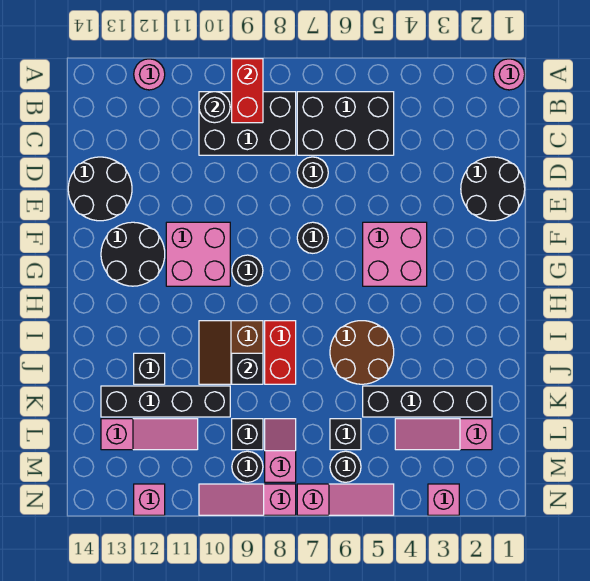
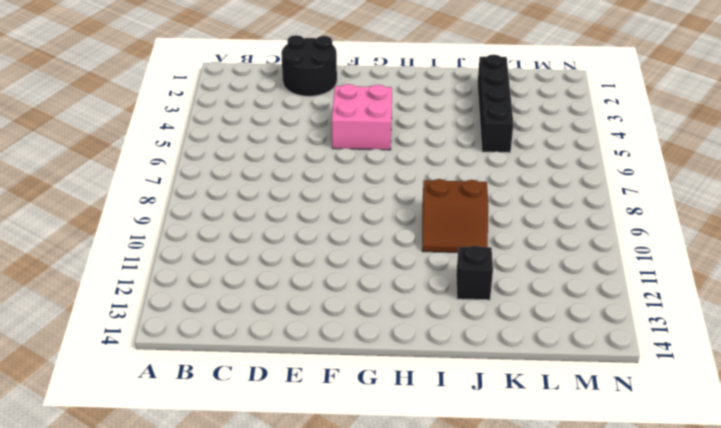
none -> pink round brick A1 level 1
none -> pink round brick A12 level 1
none -> black brick B5:C7 level 1
none -> black brick B8:C10 level 1

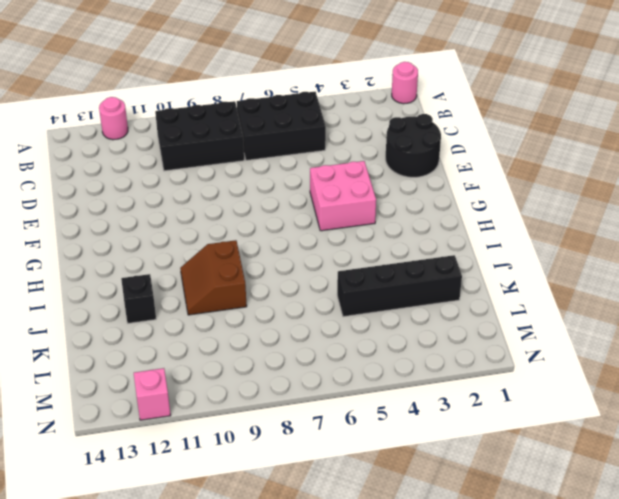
none -> black round brick D7 level 1
none -> black round brick D13:E14 level 1
none -> black round brick F7 level 1
none -> pink brick F10:G11 level 1

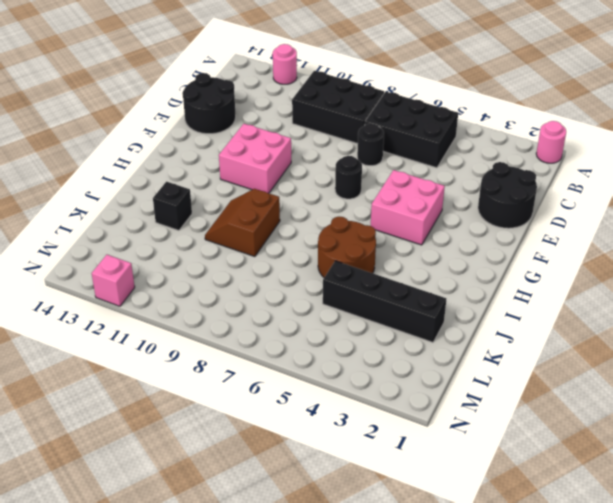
none -> black round brick F12:G13 level 1
none -> black round brick G9 level 1
none -> red brick I8:J8 level 1
none -> black brick K10:K13 level 1

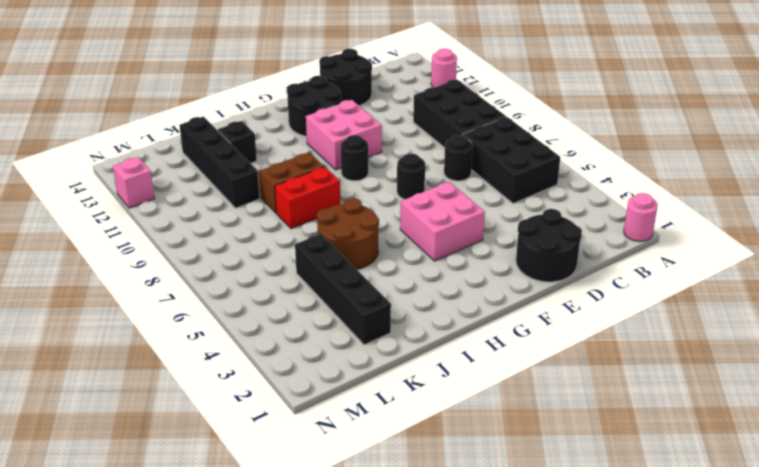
none -> pink slope L2:L4 level 1 top 2
none -> black brick L6 level 1
none -> pink slope L8:M8 level 1 top M
none -> black brick L9 level 1

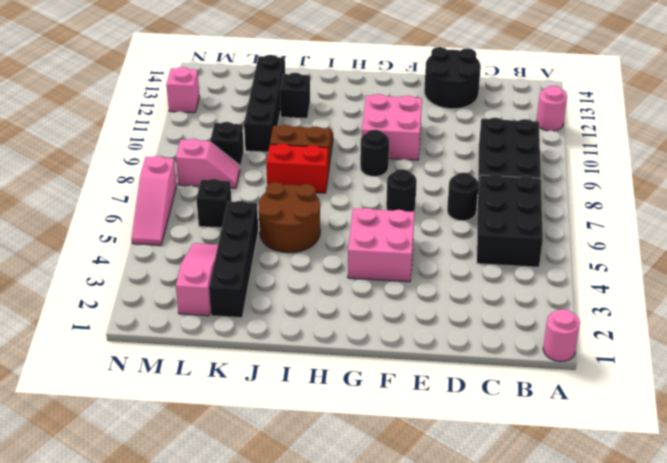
none -> black round brick D1:E2 level 1
none -> black round brick F12:G13 level 1
none -> pink slope L11:L13 level 1 top 13
none -> black round brick M6 level 1

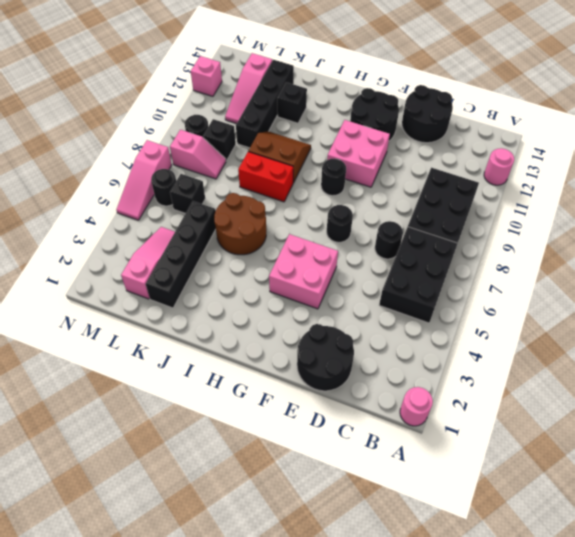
none -> pink brick N3 level 1
none -> pink slope N8:N10 level 1 top 8
none -> red brick A9:B9 level 2
none -> black round brick B10 level 2

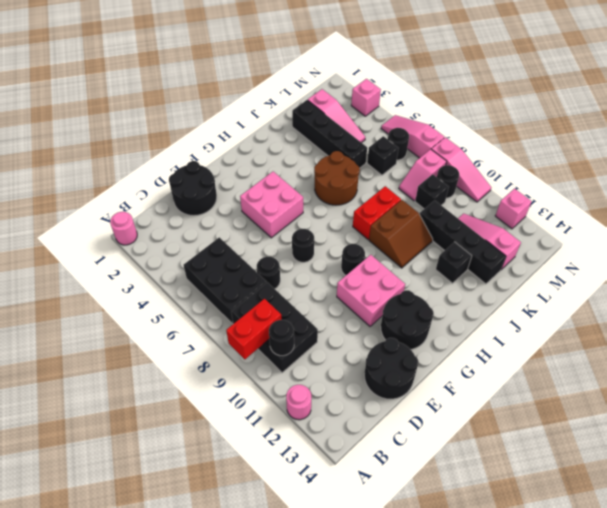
none -> black brick J9 level 2

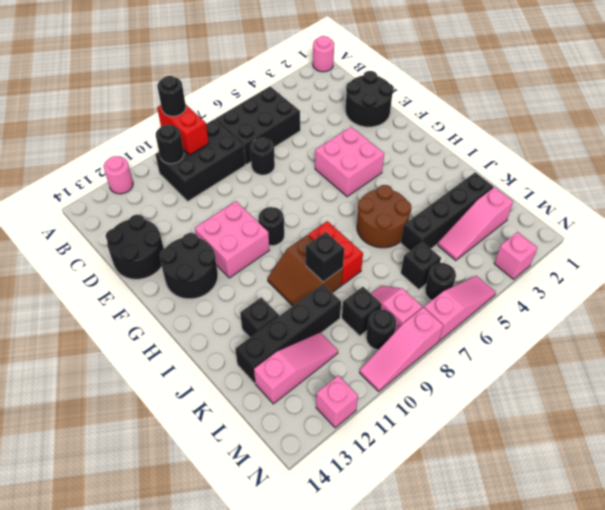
black round brick A9 level 3 -> black round brick F7 level 1

